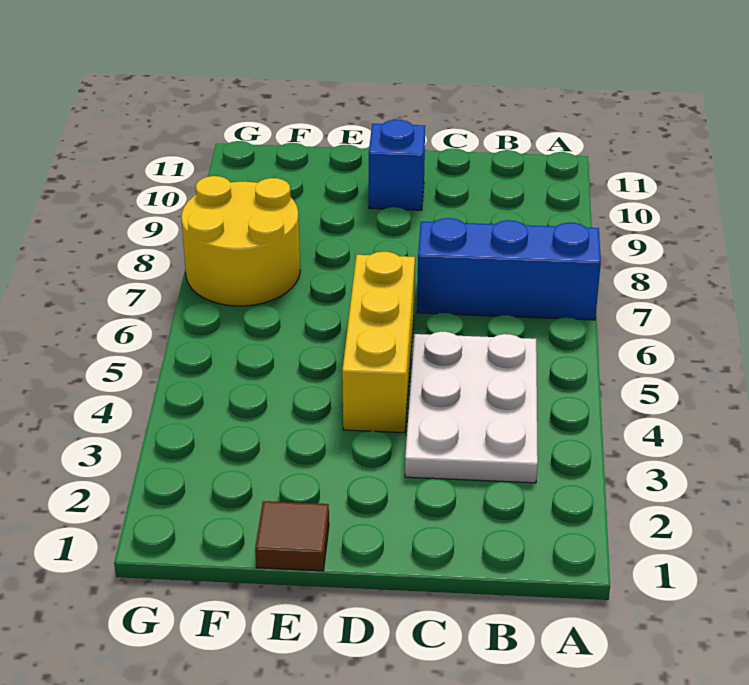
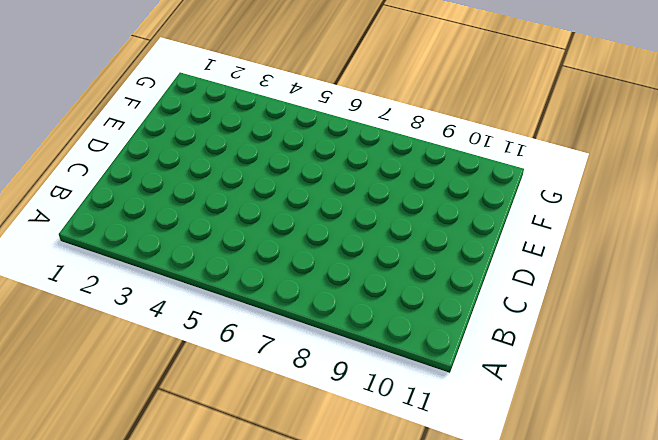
none -> blue brick A7:C7 level 1
none -> white plate B3:C5 level 1

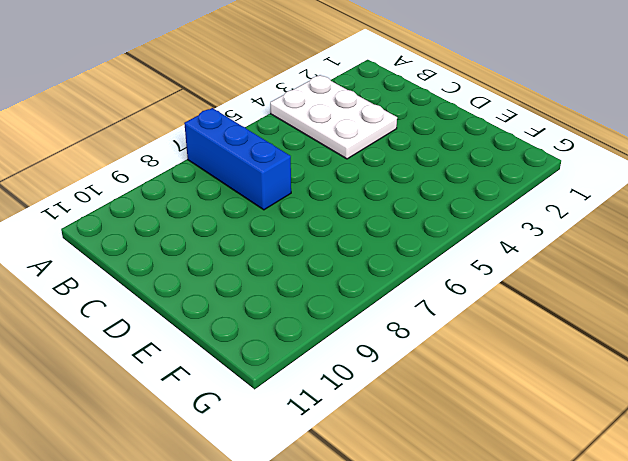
white plate A3:C4 level 1 -> white plate B3:C5 level 1
none -> yellow brick D4:D6 level 1
none -> blue brick D10 level 1

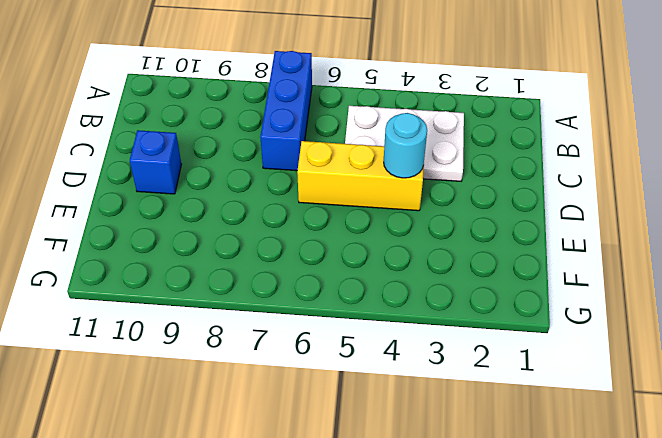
cyan round brick D4 level 2 -> none
none -> brown tile E1 level 1
none -> yellow round brick F7:G8 level 1

